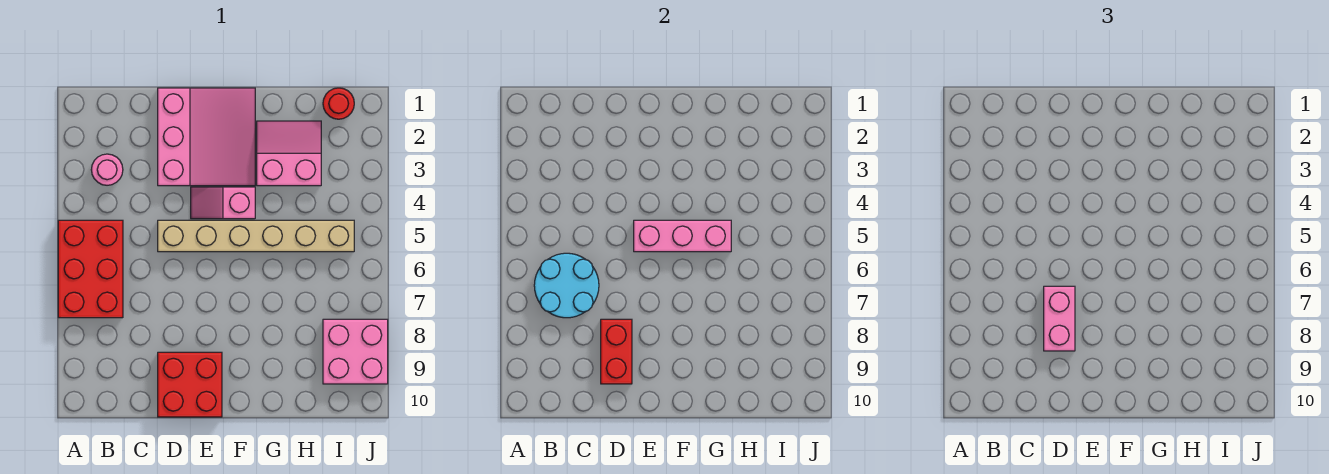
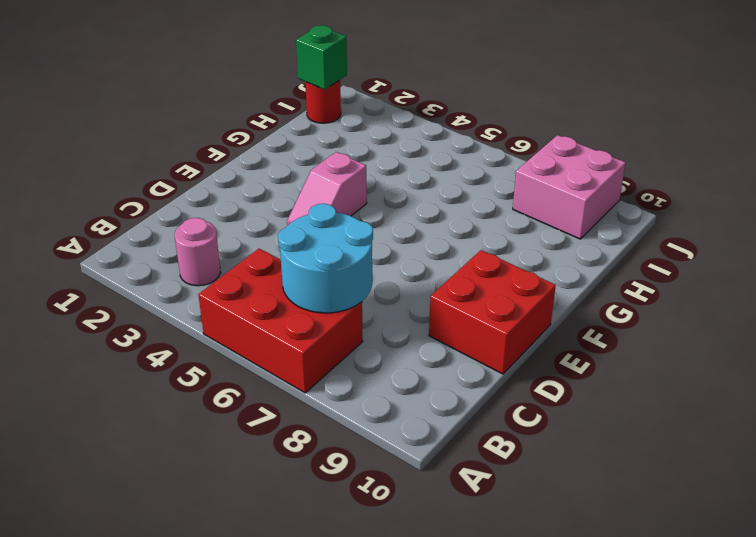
green brick I1 level 2 -> none
none -> pink slope D1:F3 level 1 top D
none -> tan brick D5:I5 level 1
none -> pink slope G2:H3 level 1 top 3

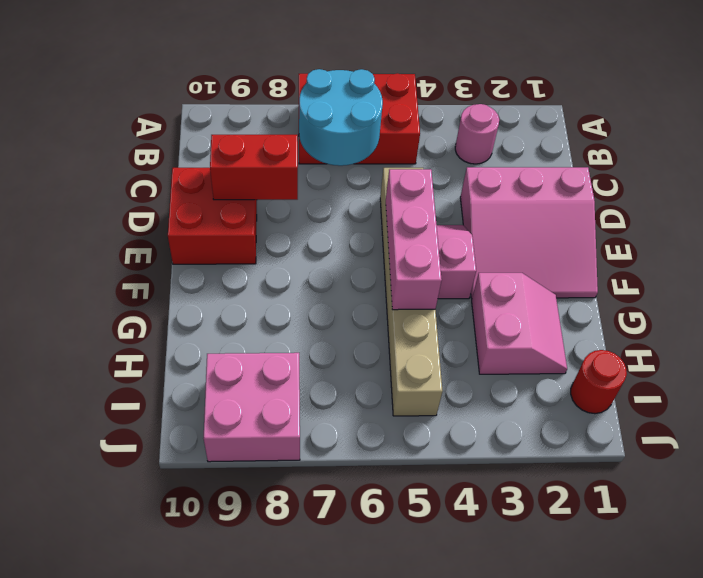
none -> pink brick D7:D8 level 3

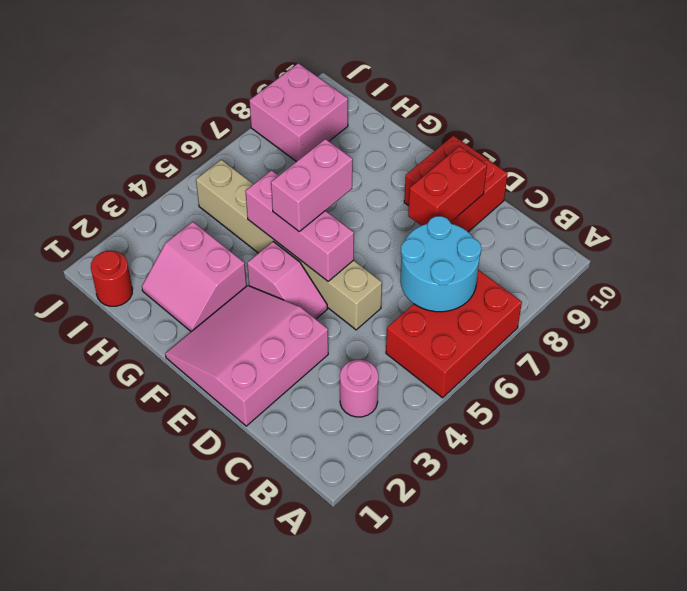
pink brick F5:F6 level 3 -> pink brick D7:D8 level 3

